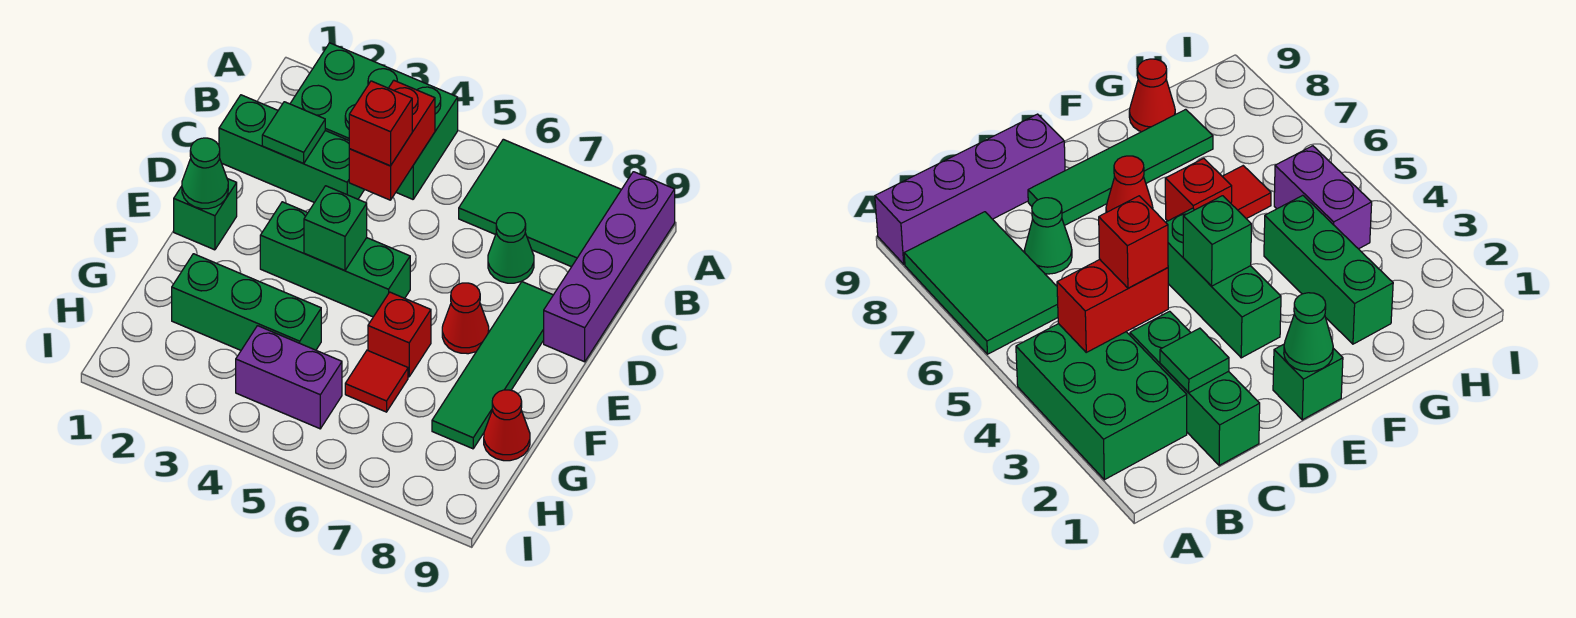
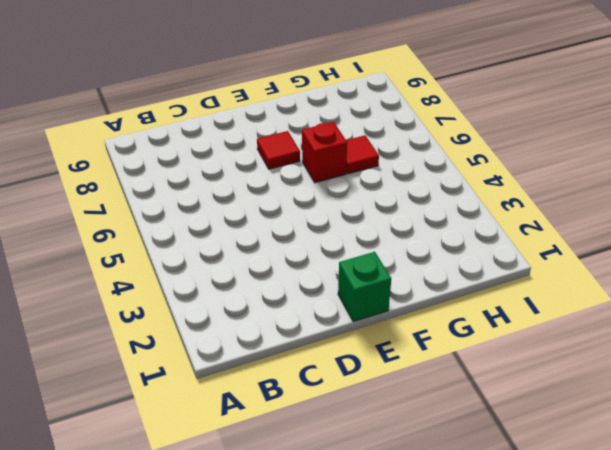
red tile E7 level 1 -> red cone E7 level 1
none -> green brick A2:B4 level 1
none -> green tile A6:B8 level 1
none -> purple brick A9:D9 level 1

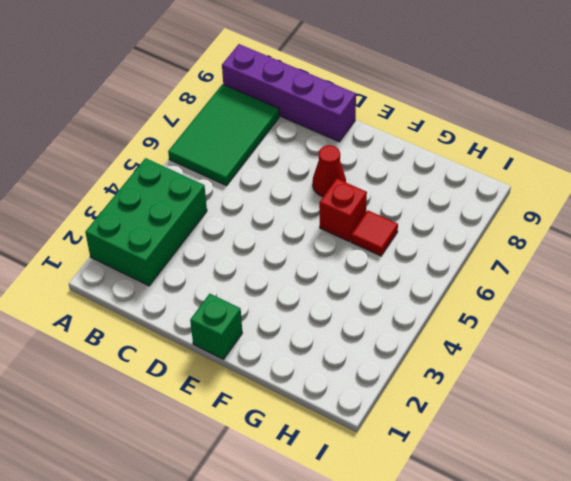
none -> green brick C1:C3 level 1
none -> green cone C7 level 1
none -> green tile D8:G8 level 1

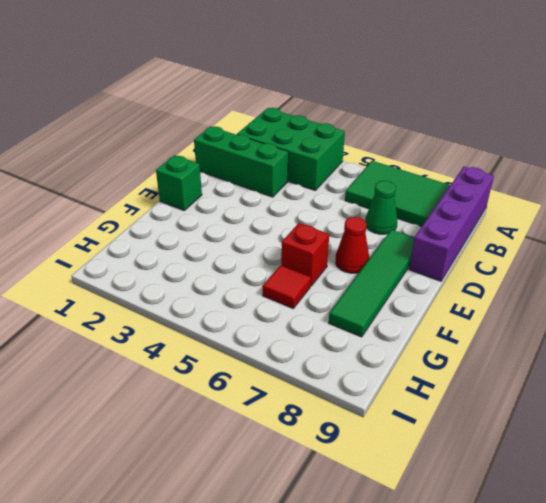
none -> green brick E3:E5 level 1
none -> green brick G2:G4 level 1
none -> red cone G9 level 1

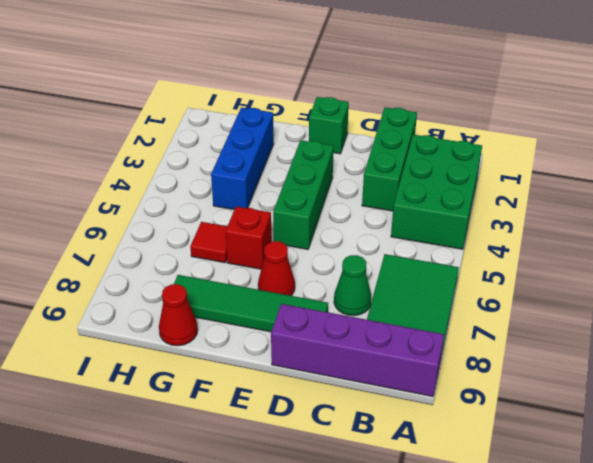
blue brick G2:G4 level 1 -> green brick G2:G4 level 1
none -> purple brick H4:H5 level 1
none -> red brick B4:C4 level 2
none -> green tile C2 level 2

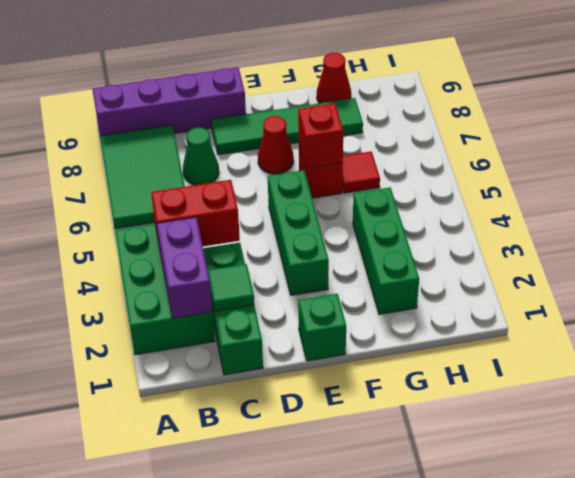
purple brick B2:B3 level 2 -> purple brick H4:H5 level 1
red brick F6 level 2 -> red brick C4 level 3
none -> green cone E1 level 2
none -> green brick E4 level 2

